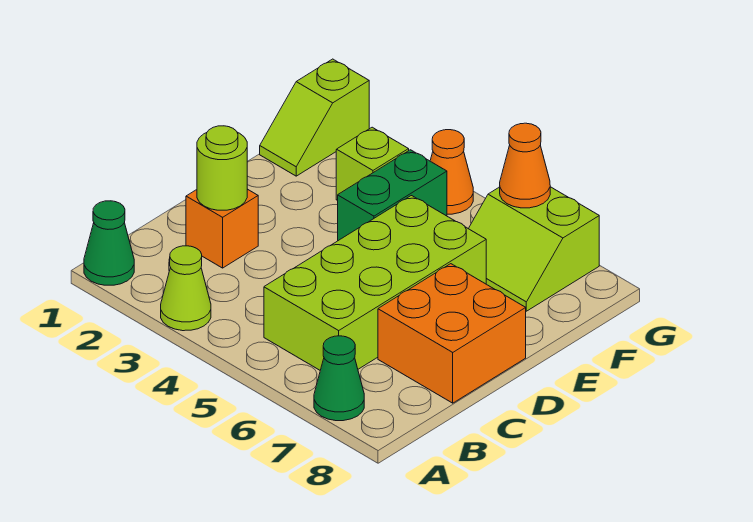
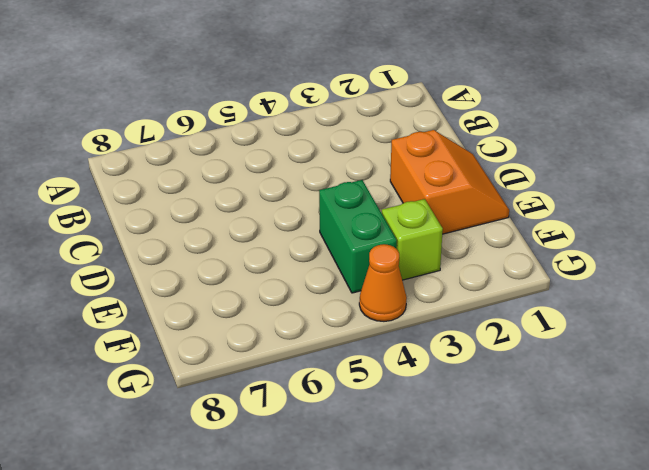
orange slope D1:E2 level 1 top 2 -> none
none -> green cone A1 level 1
none -> lime cone A3 level 1
none -> green cone A7 level 1

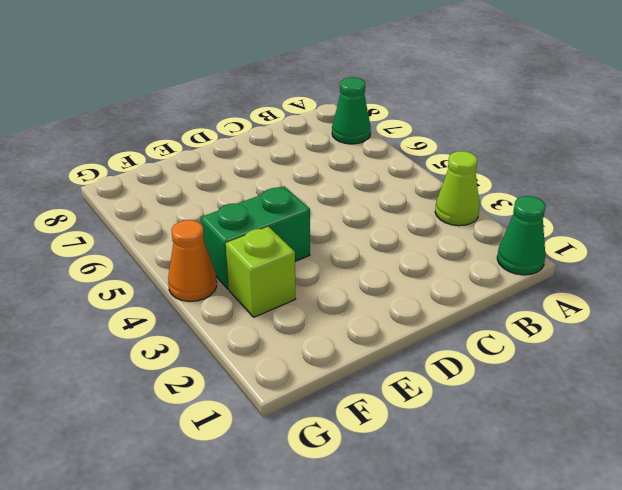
none -> lime brick B5:E6 level 1
none -> orange brick C2 level 1
none -> orange brick C7:D8 level 1

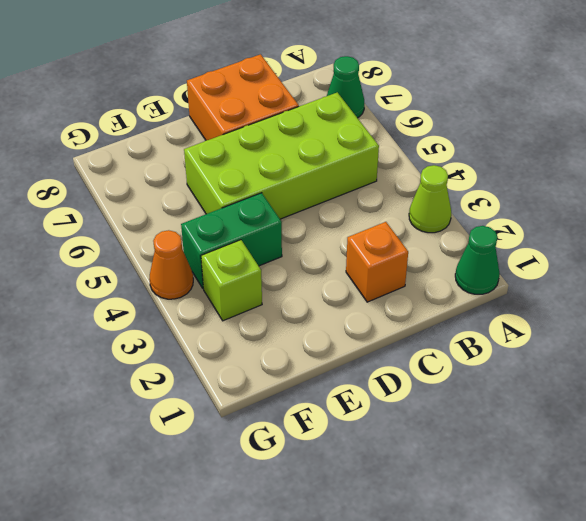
none -> lime slope F1:G1 level 1 top G
none -> lime slope F6:G7 level 1 top G
none -> lime round brick C2 level 2

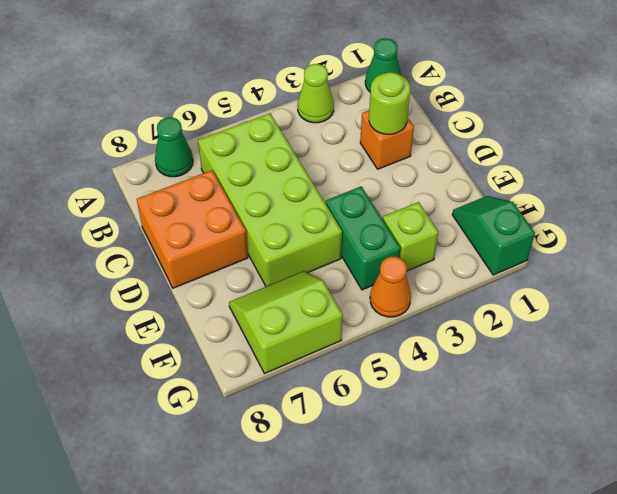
green slope F1:G1 level 1 top G -> lime slope F1:G1 level 1 top G
none -> orange cone G6 level 2

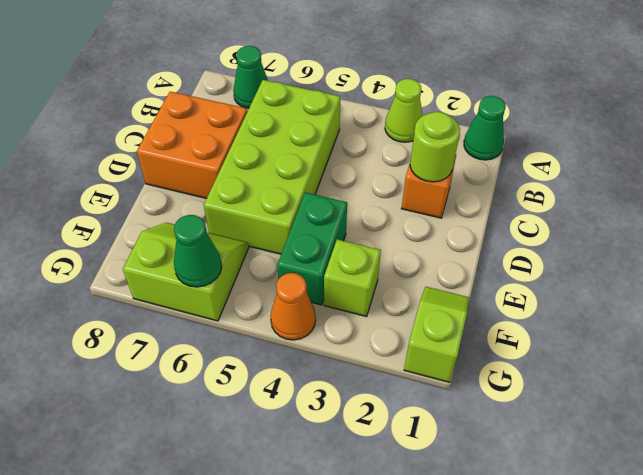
green cone G6 level 2 -> orange cone G6 level 2

